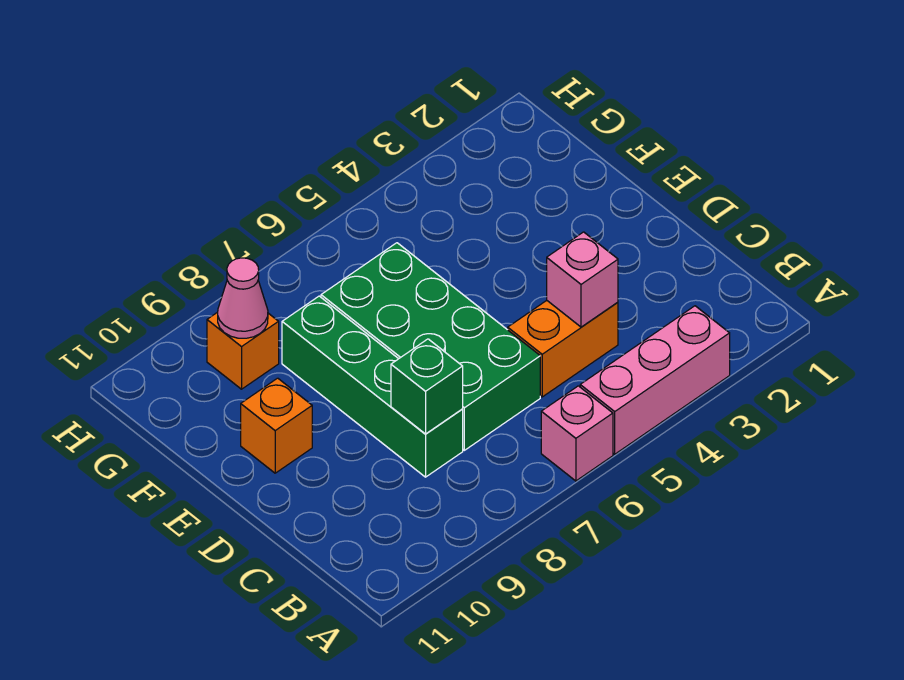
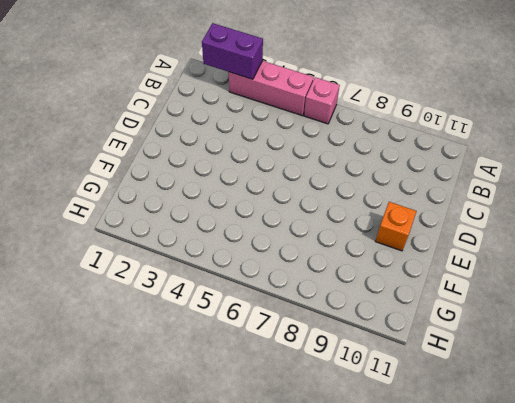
purple brick A2:A3 level 2 -> none
none -> orange brick C4:C5 level 1
none -> green brick C6:F7 level 1

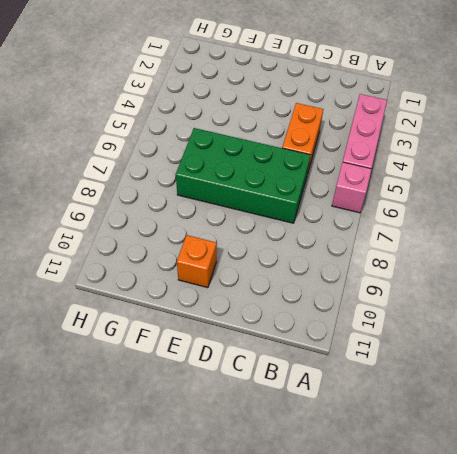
none -> green brick C8:F8 level 1
none -> orange brick G9 level 1

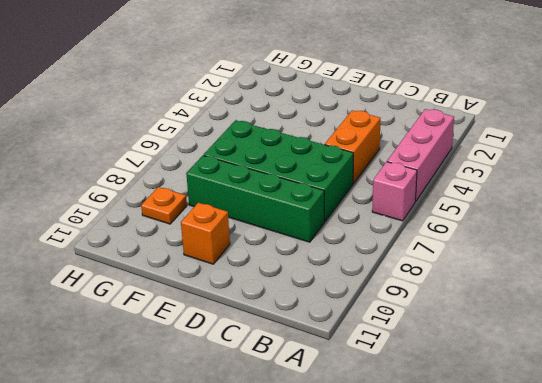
orange plate G9 level 1 -> orange brick G9 level 1
none -> pink brick C4 level 2
none -> green brick C8 level 2

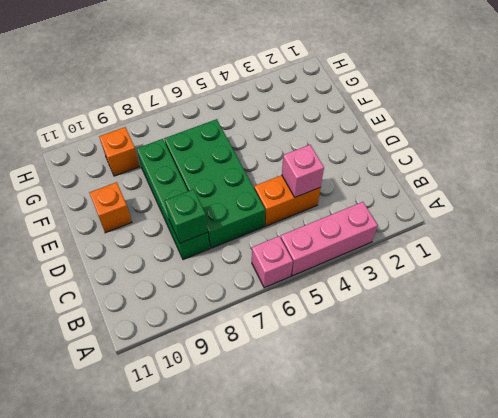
none -> pink cone G9 level 2

